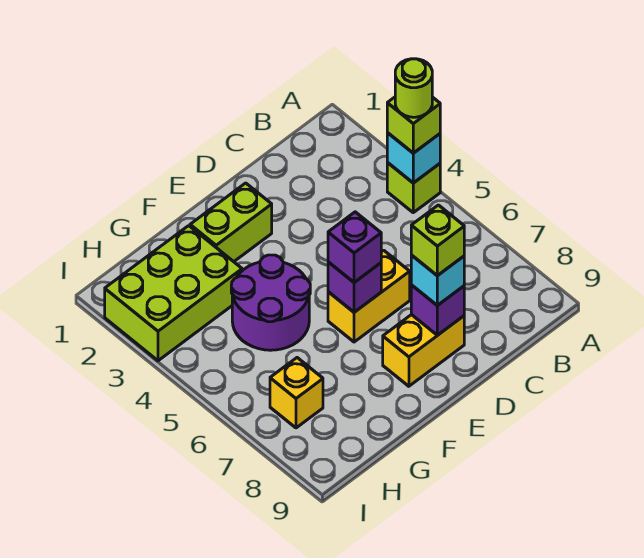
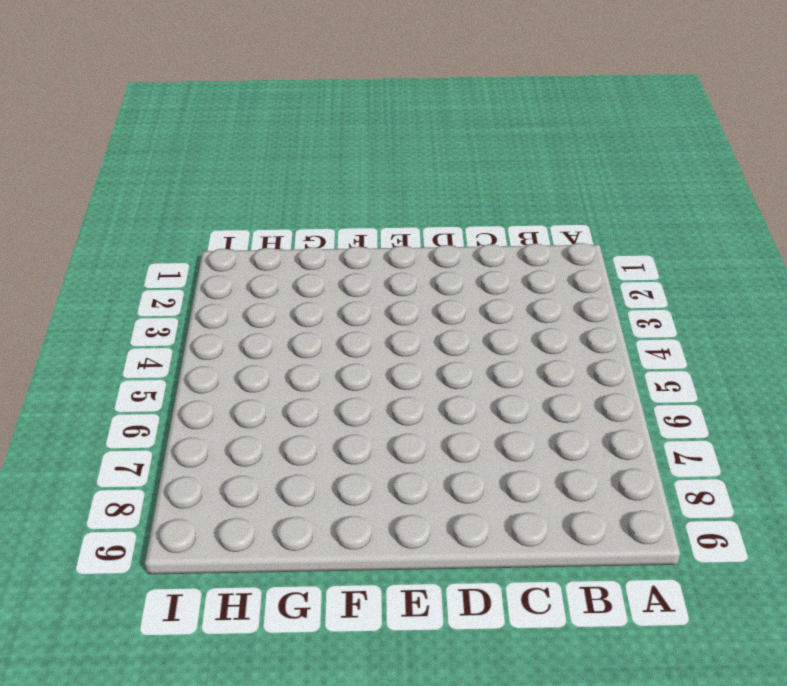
none -> lime brick A4 level 1
none -> yellow brick D6:E6 level 1
none -> yellow brick D8:E8 level 1

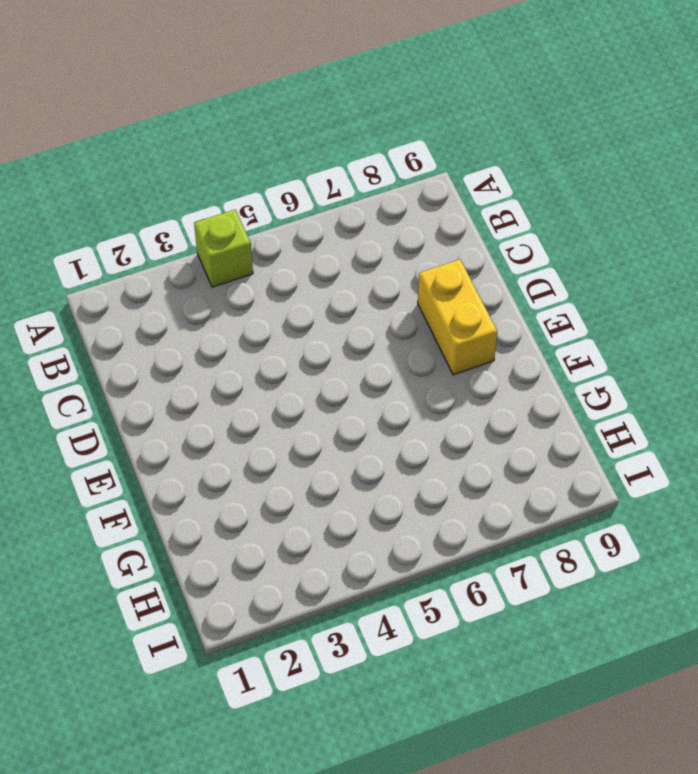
none -> yellow brick D6:E6 level 1
none -> lime brick E2:F2 level 1
none -> purple round brick F4:G5 level 1

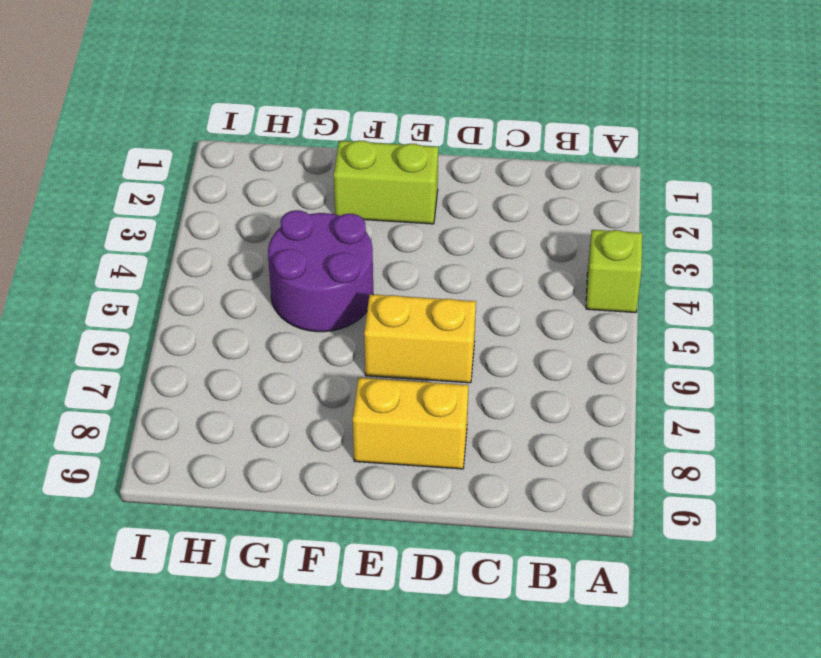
none -> lime brick G2:I3 level 1
none -> yellow brick H7 level 1
none -> cyan brick A4 level 2

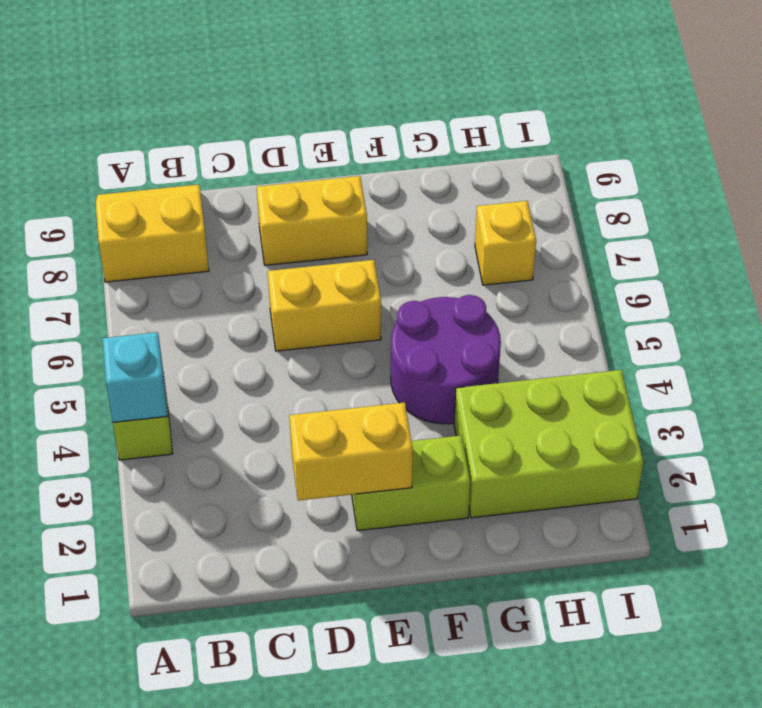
yellow slope A8:B9 level 1 top 8 -> none
yellow brick D2:E2 level 2 -> none
none -> purple brick D8 level 2
none -> purple brick E6 level 2
none -> lime brick A4 level 3

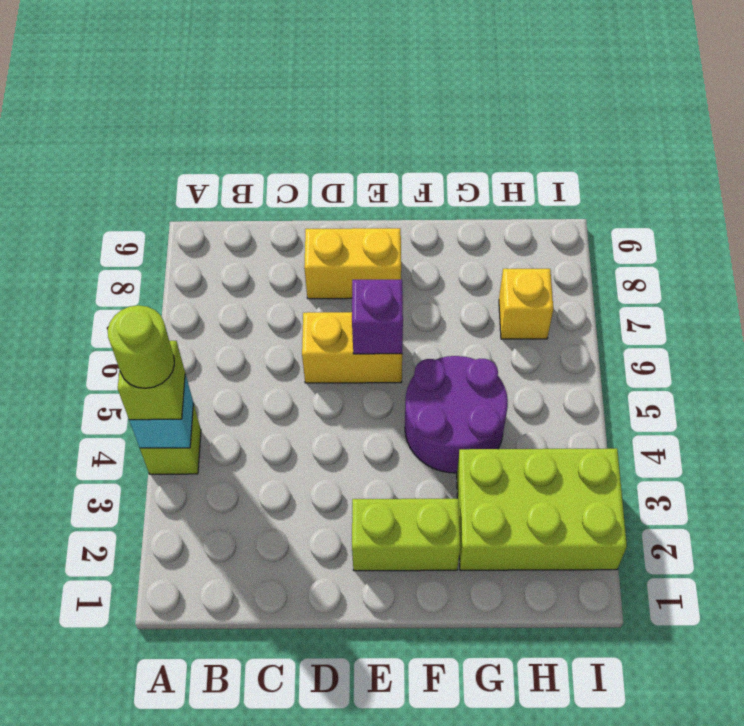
none -> purple brick D8 level 2
none -> cyan brick D8 level 3
none -> purple brick E6 level 3

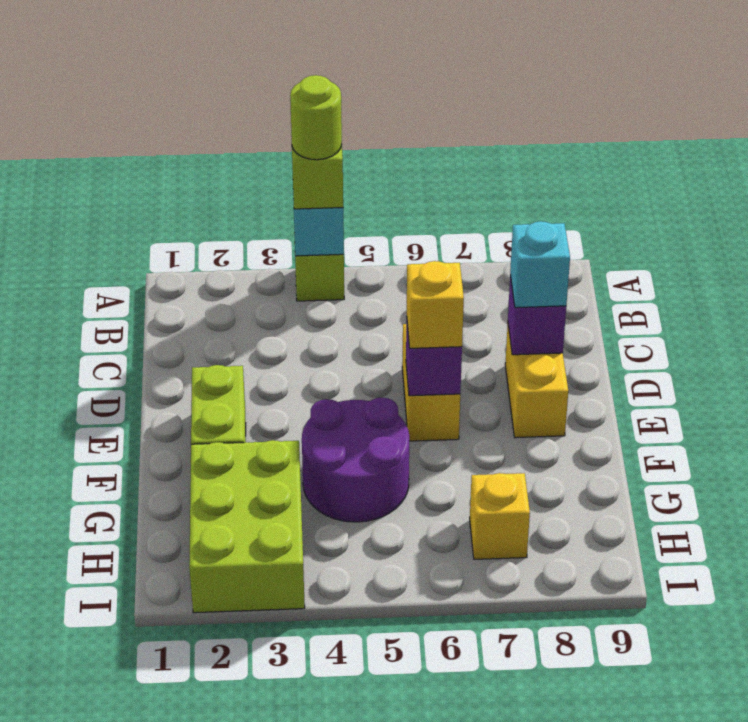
yellow brick E6 level 3 -> purple brick E6 level 3
none -> lime brick D8 level 4

